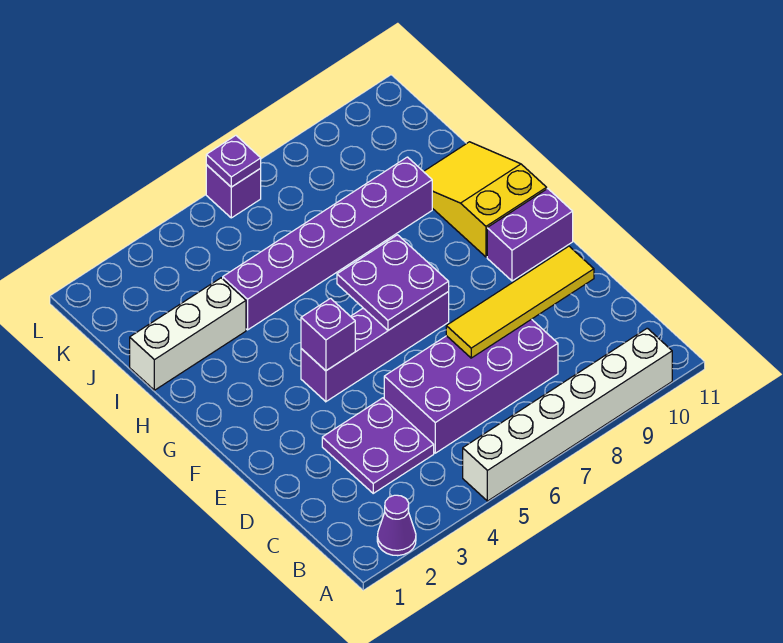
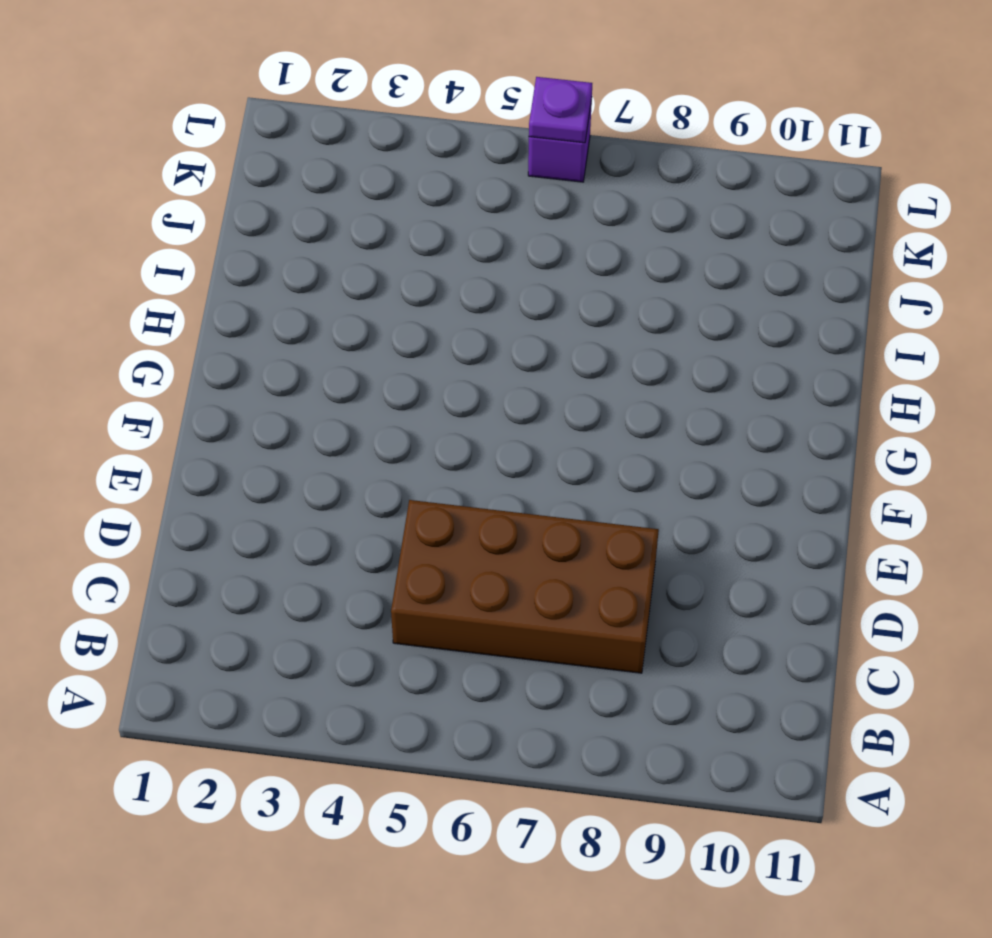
brown brick C5:D8 level 1 -> purple brick C5:D8 level 1
none -> purple cone A2 level 1
none -> white brick A5:A10 level 1
none -> purple plate C3:D4 level 1

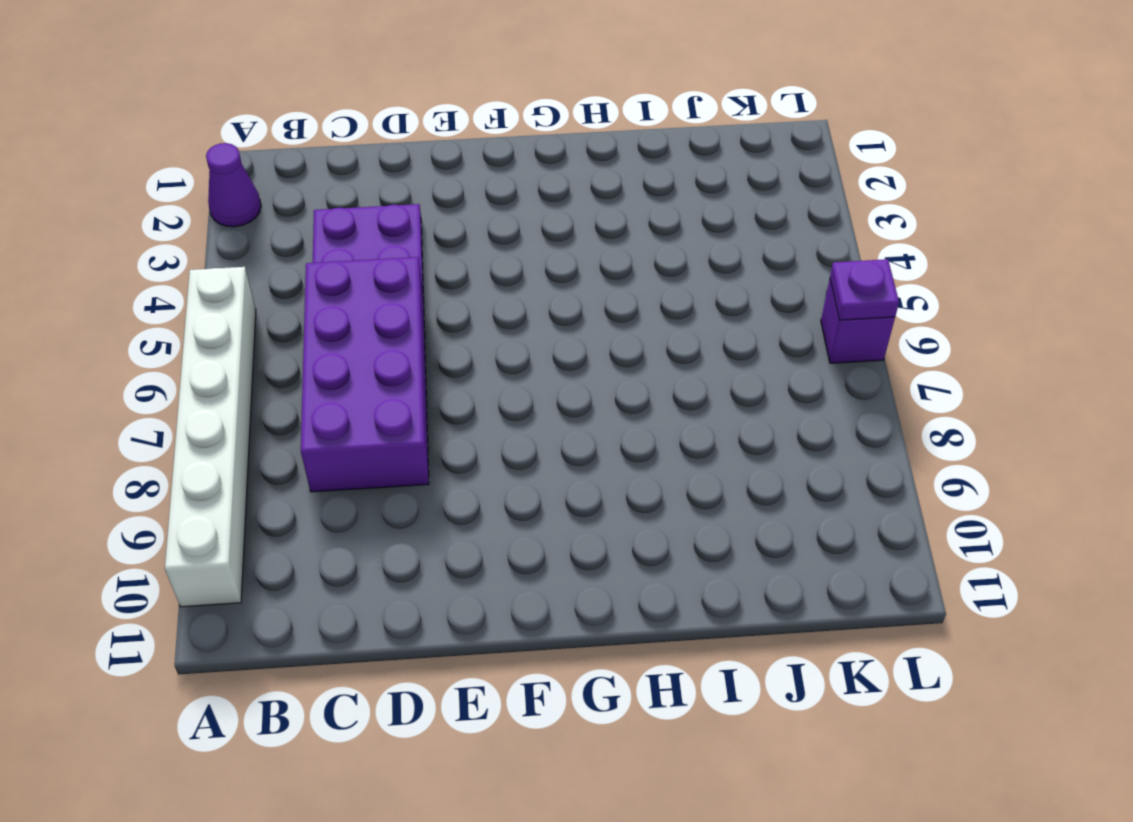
none -> purple brick F4:F7 level 1
none -> purple brick F10:F11 level 1
none -> yellow slope G10:I11 level 1 top G

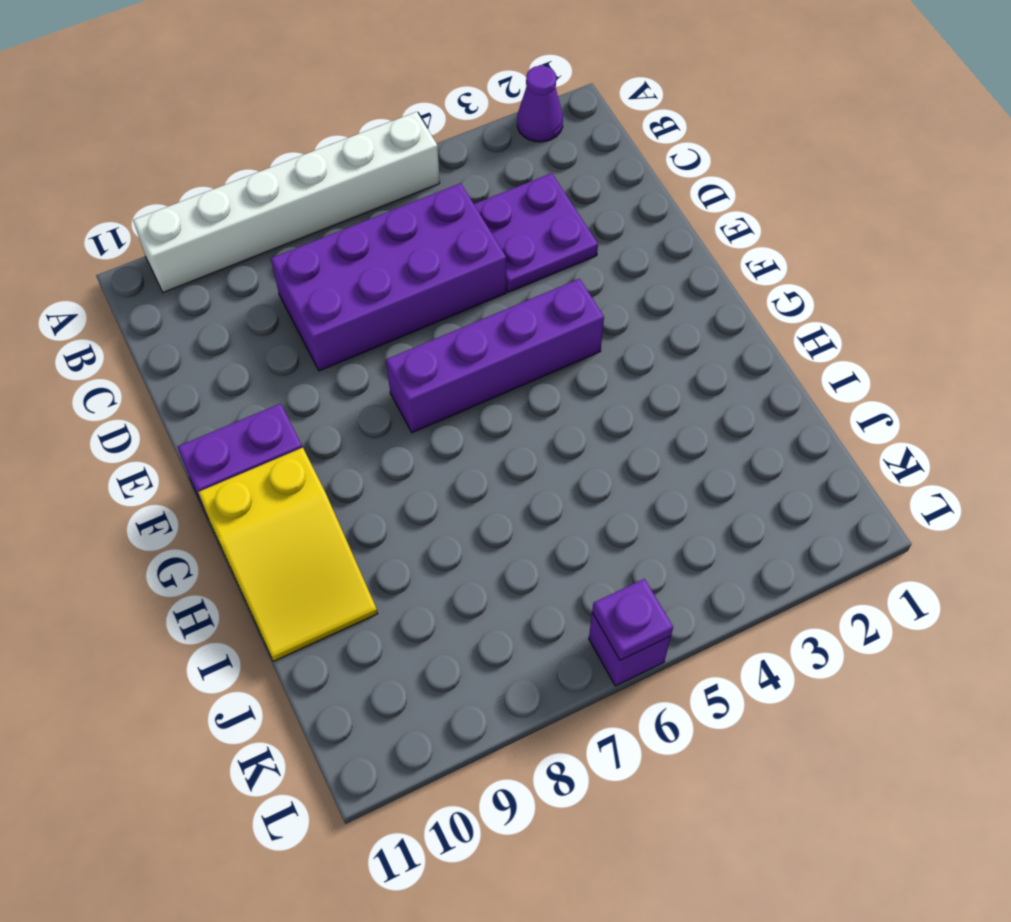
none -> white brick I1:I3 level 1
none -> purple brick I4:I9 level 1
none -> yellow tile D7:D10 level 2

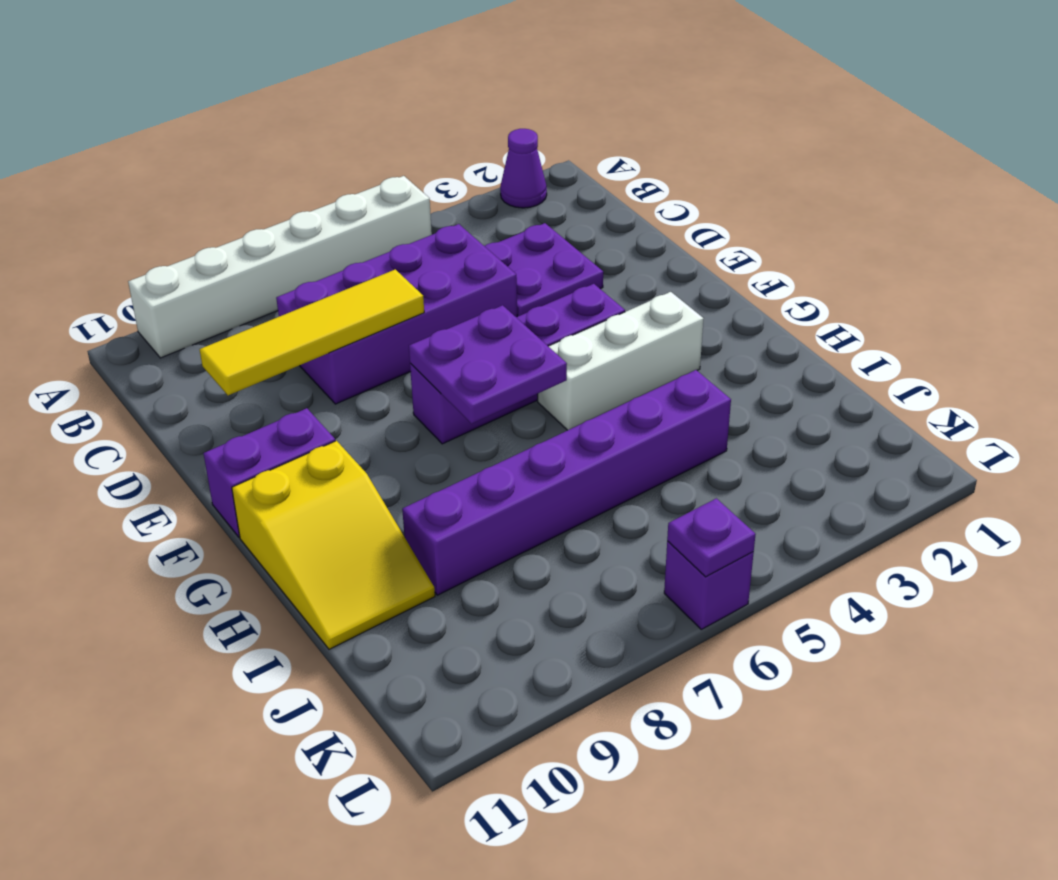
white brick G3:G5 level 1 -> white brick I1:I3 level 1
none -> purple brick F4 level 2

